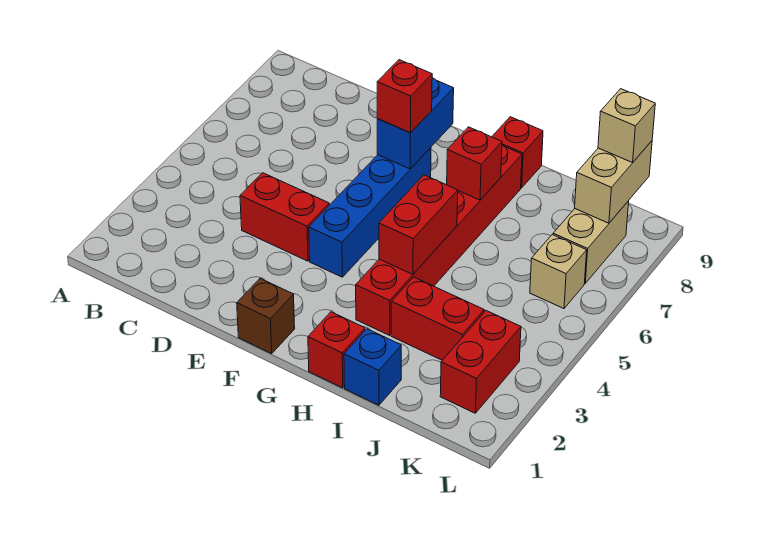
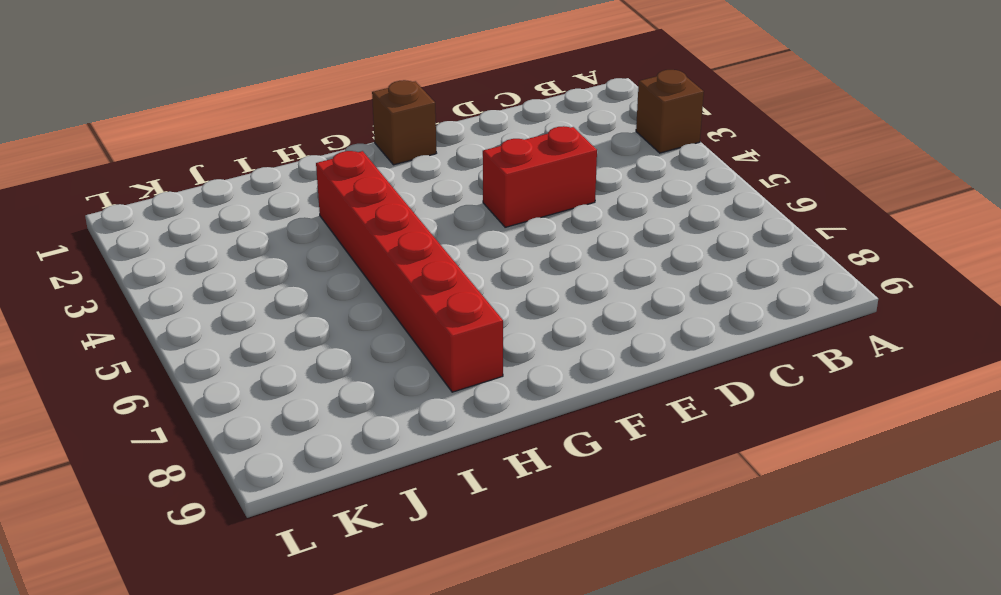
brown brick A3 level 1 -> none
none -> blue brick F4:F7 level 1
none -> red brick H1 level 1
none -> red brick H9 level 1

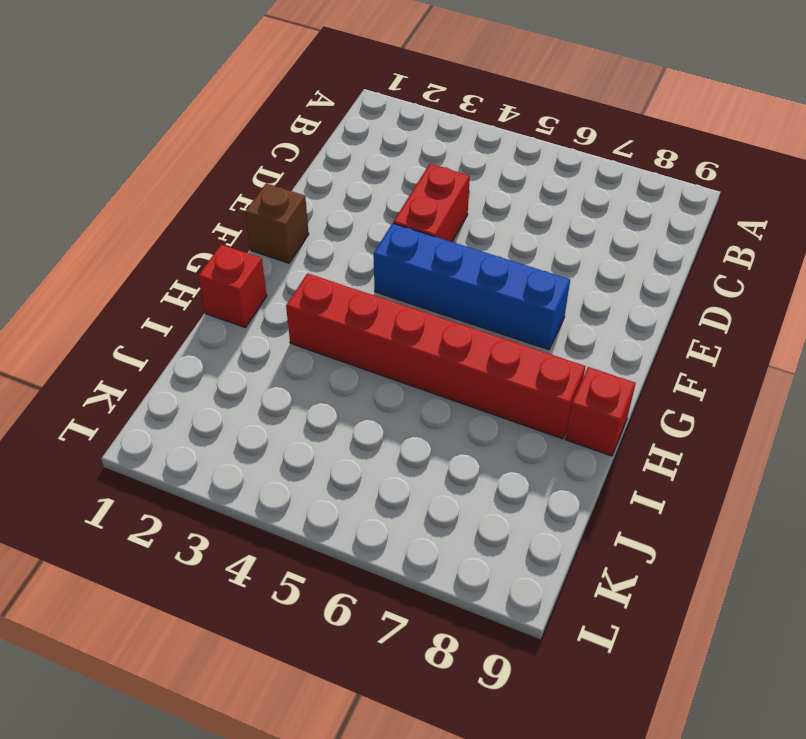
none -> blue brick I1 level 1
none -> red brick I3:J3 level 1
none -> red brick K2:K3 level 1

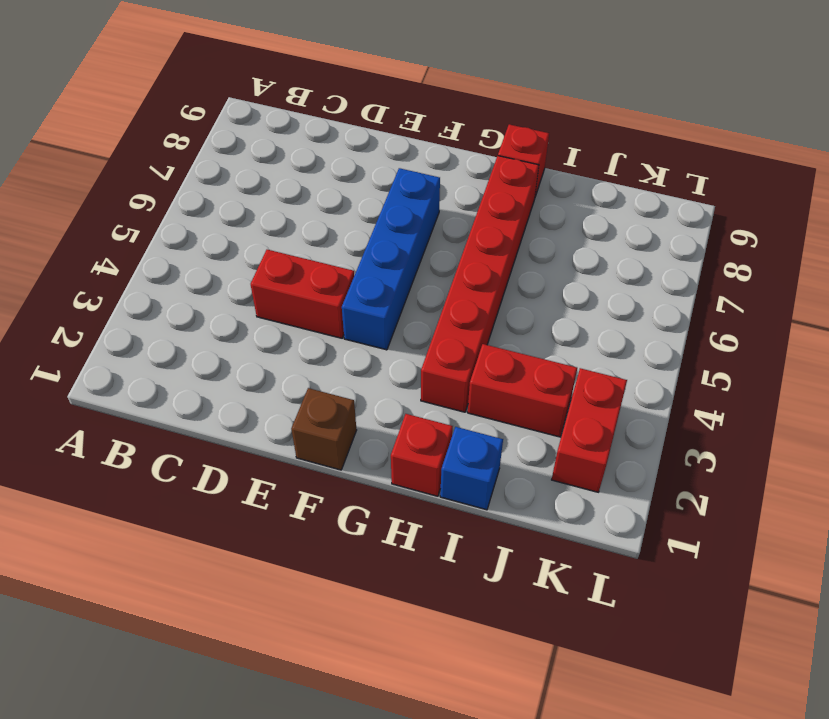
none -> tan brick K6 level 1
none -> tan brick K7:K8 level 1
none -> blue brick F7:F8 level 2

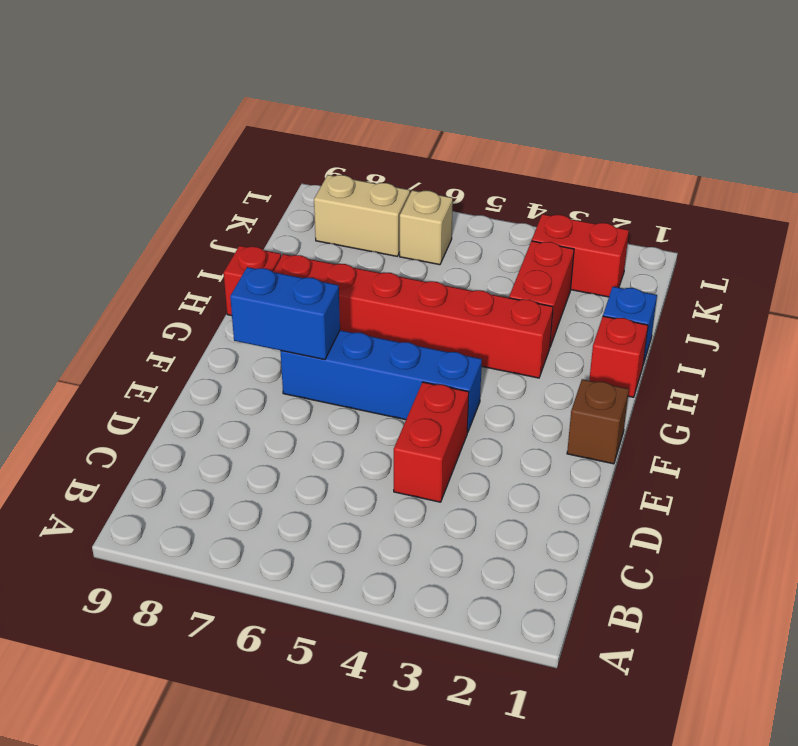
none -> red brick H4:H5 level 2
none -> red brick H7 level 2
none -> tan brick K8:K9 level 2

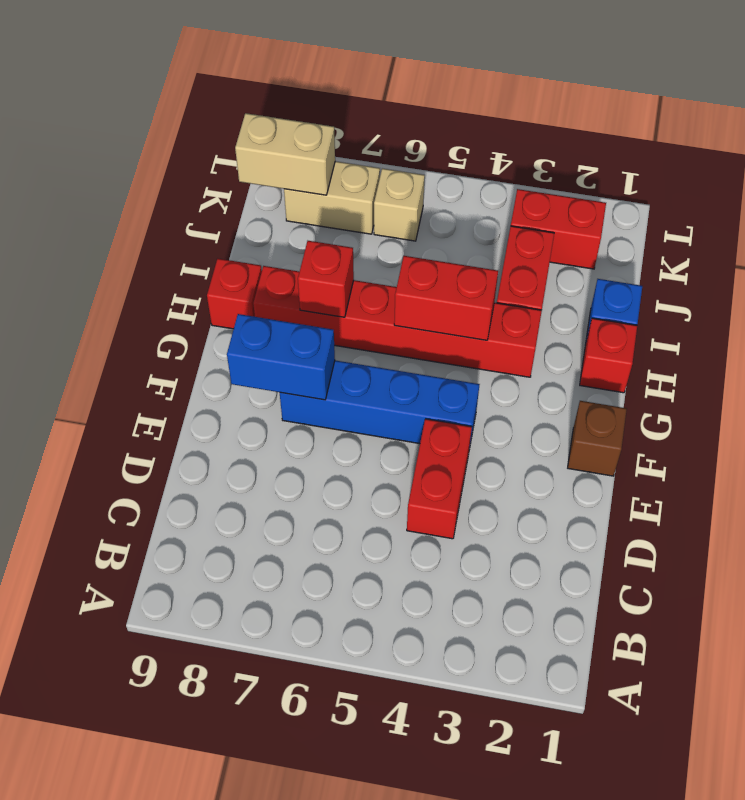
none -> red brick F7 level 3
none -> tan brick K9 level 3

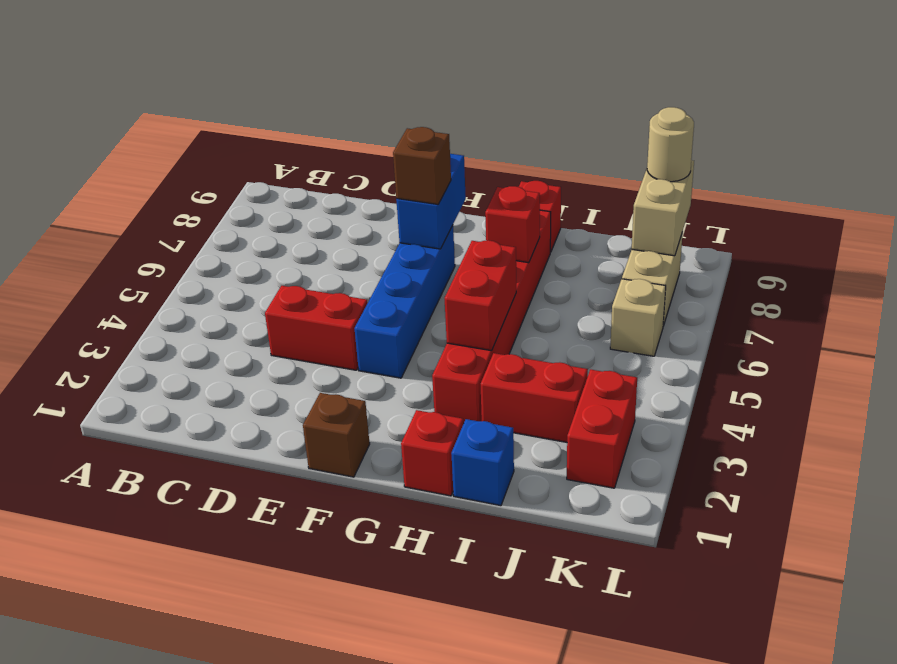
brown brick F7 level 3 -> red brick F7 level 3
tan round brick K9 level 3 -> tan brick K9 level 3

